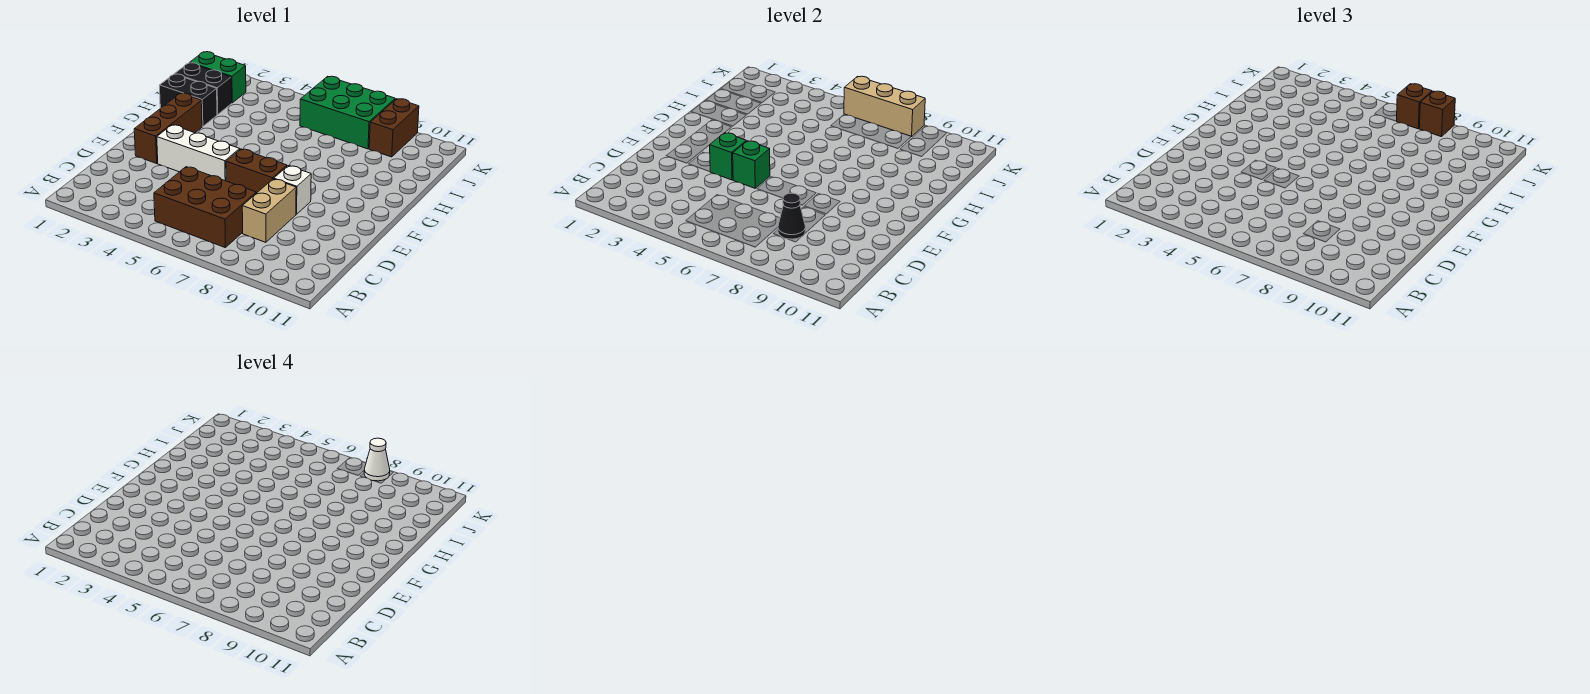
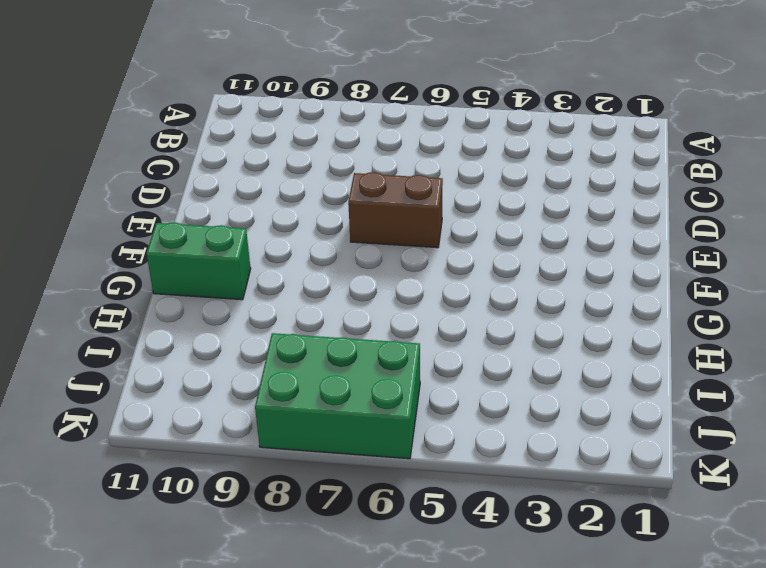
green brick G10:G11 level 1 -> green brick J1:J2 level 1
none -> brown brick B5:C7 level 1
none -> tan brick C8:D8 level 1
none -> brown brick E2:G2 level 1

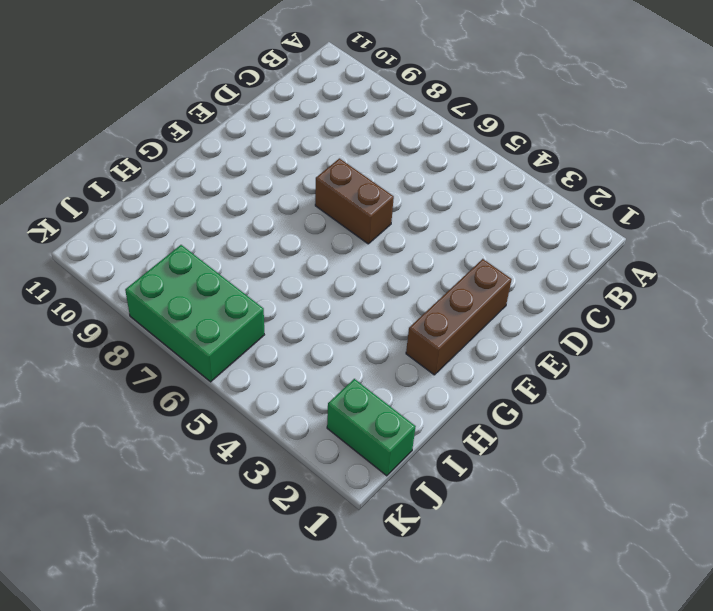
none -> brown brick B5:C7 level 1
none -> tan brick C8:D8 level 1
none -> white brick E3:E5 level 1

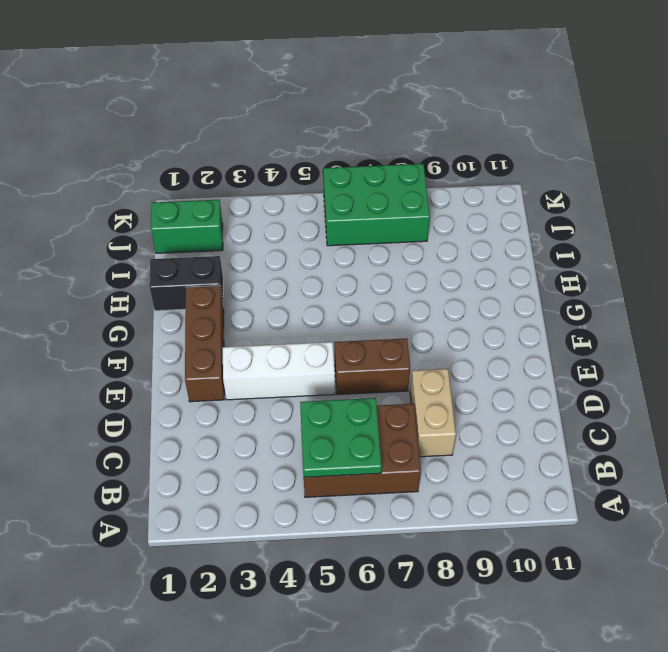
green plate B5:C6 level 2 -> none
none -> white brick E8 level 1
none -> black brick I1:I2 level 1
none -> brown brick J9:K9 level 1

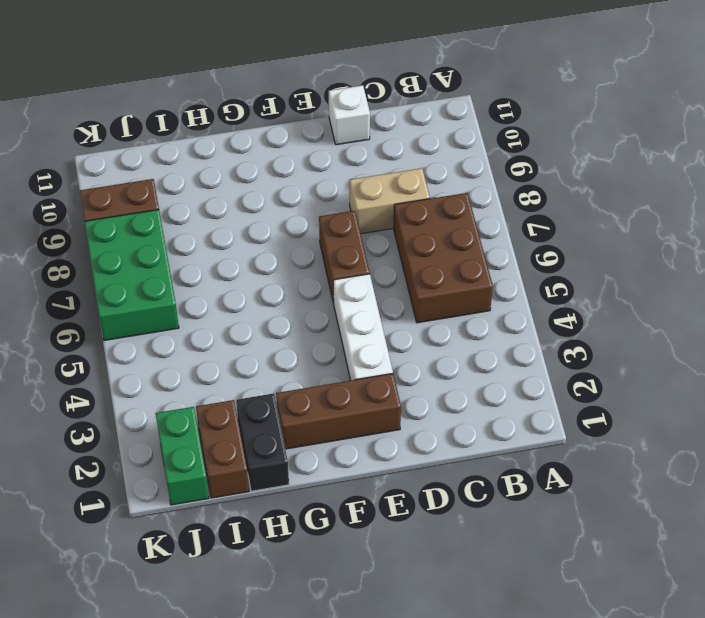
white brick D11 level 1 -> white brick E8 level 1
brown brick I1:I2 level 1 -> black brick I1:I2 level 1
none -> black cone C8 level 2
none -> green brick E4 level 2
none -> green brick E5 level 2

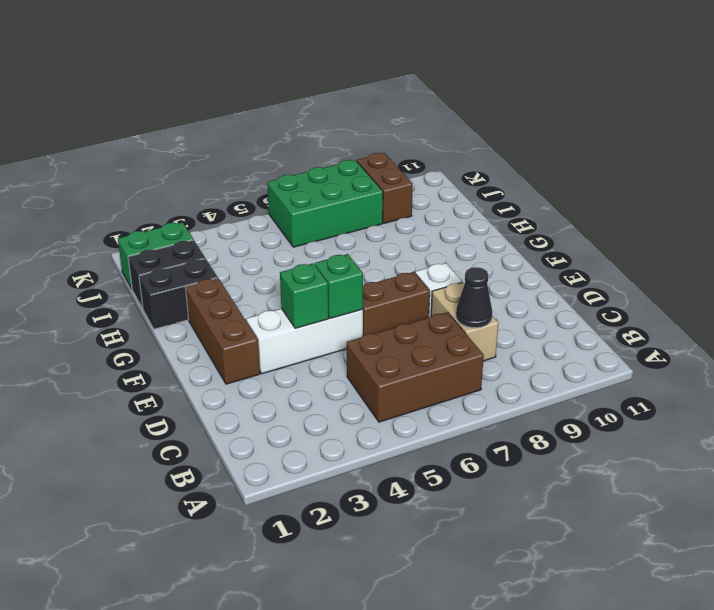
none -> tan brick K6:K8 level 2
none -> brown brick K7 level 3
none -> brown brick K8 level 3

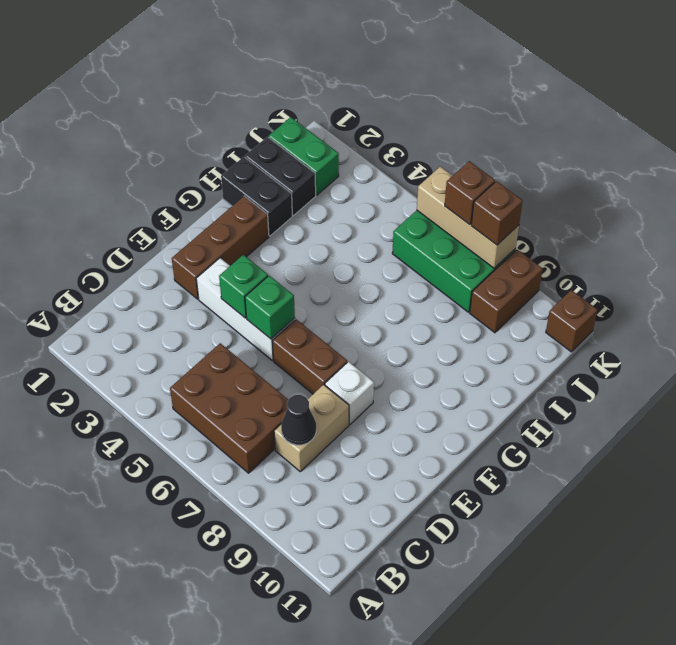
brown brick K11 level 1 -> none
none -> white cone K8 level 4

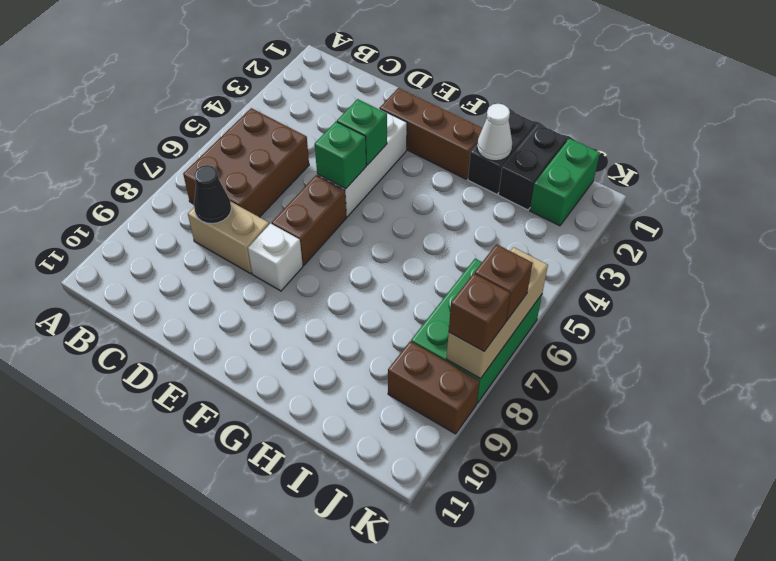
white cone H2 level 2 -> white cone K8 level 4

